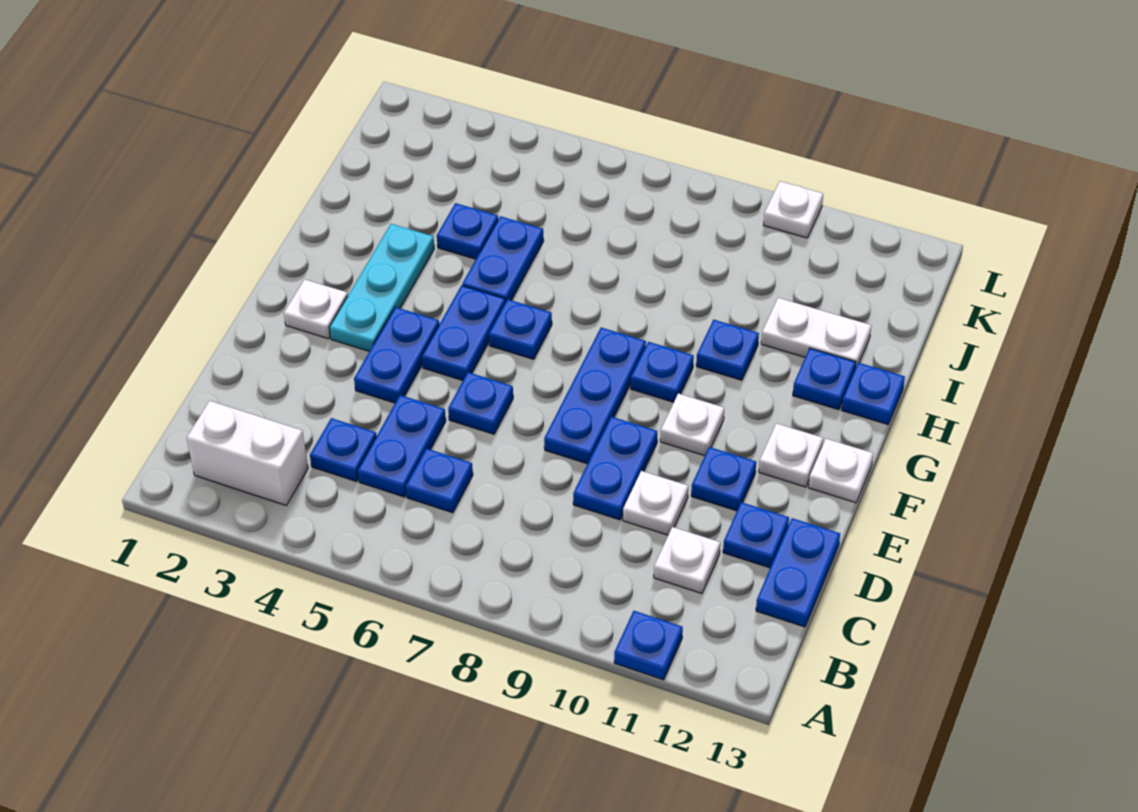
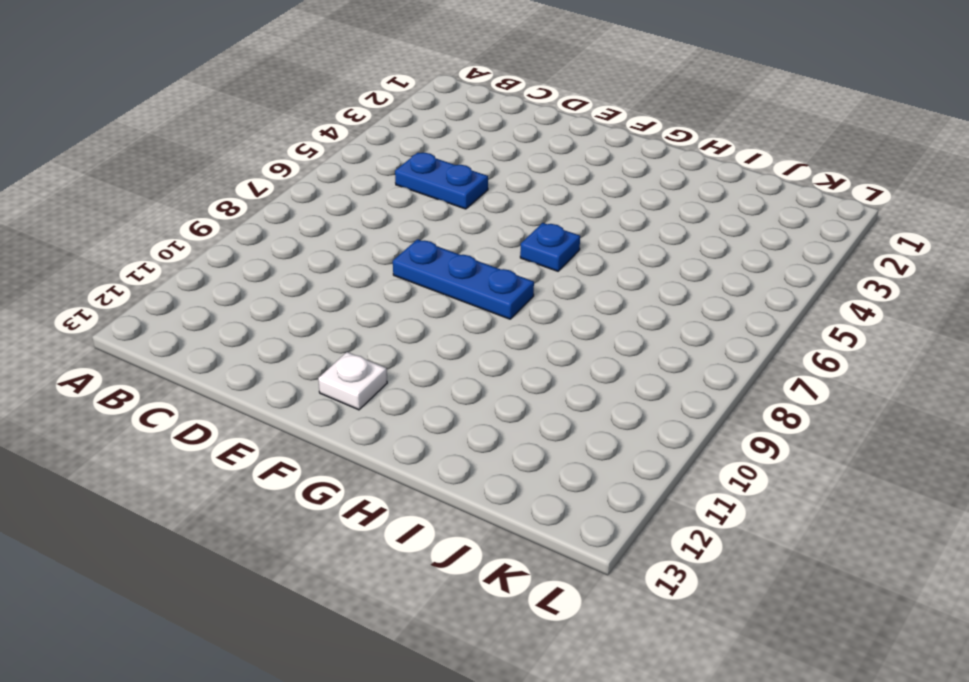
none -> blue plate A11 level 1
none -> white brick B2:B3 level 1
none -> blue plate C4 level 1

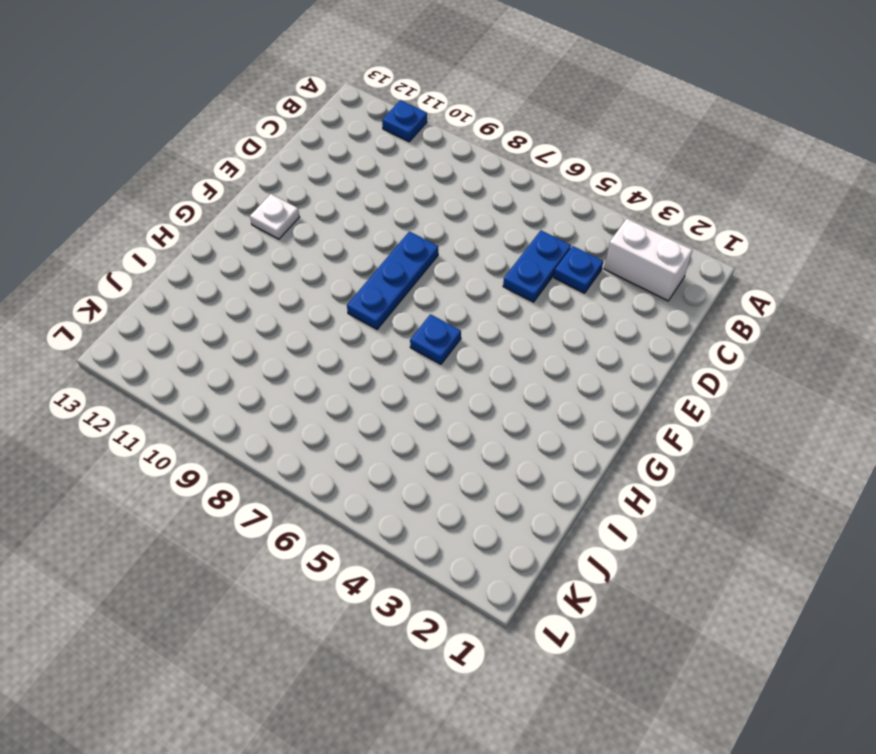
none -> blue plate C6 level 1
none -> white plate C11 level 1
none -> blue plate C13:D13 level 1

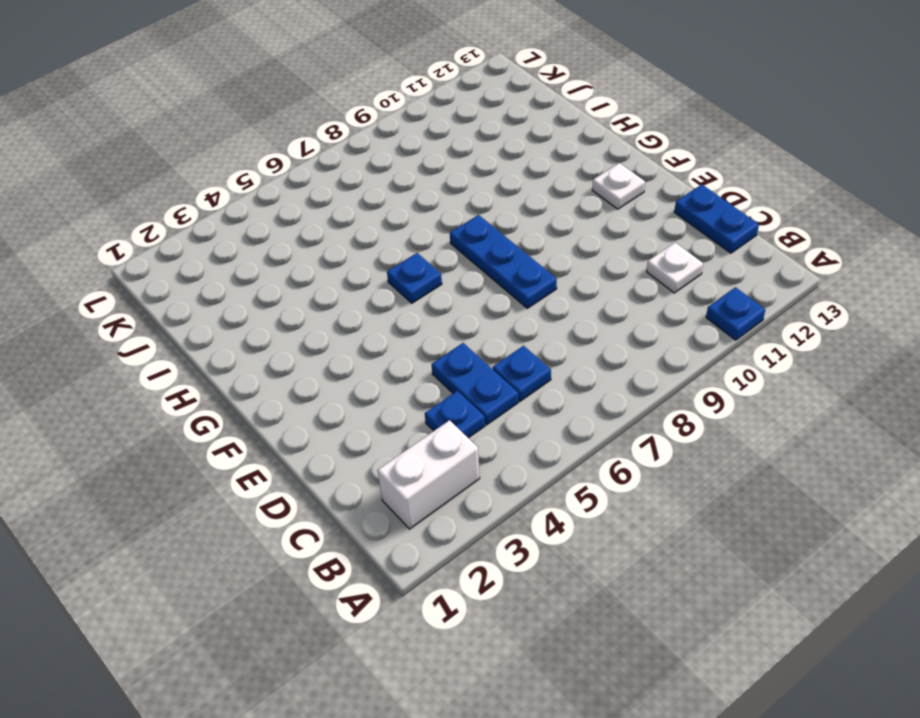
none -> blue plate D9:E9 level 1
none -> white plate D10 level 1
none -> blue plate D12 level 1

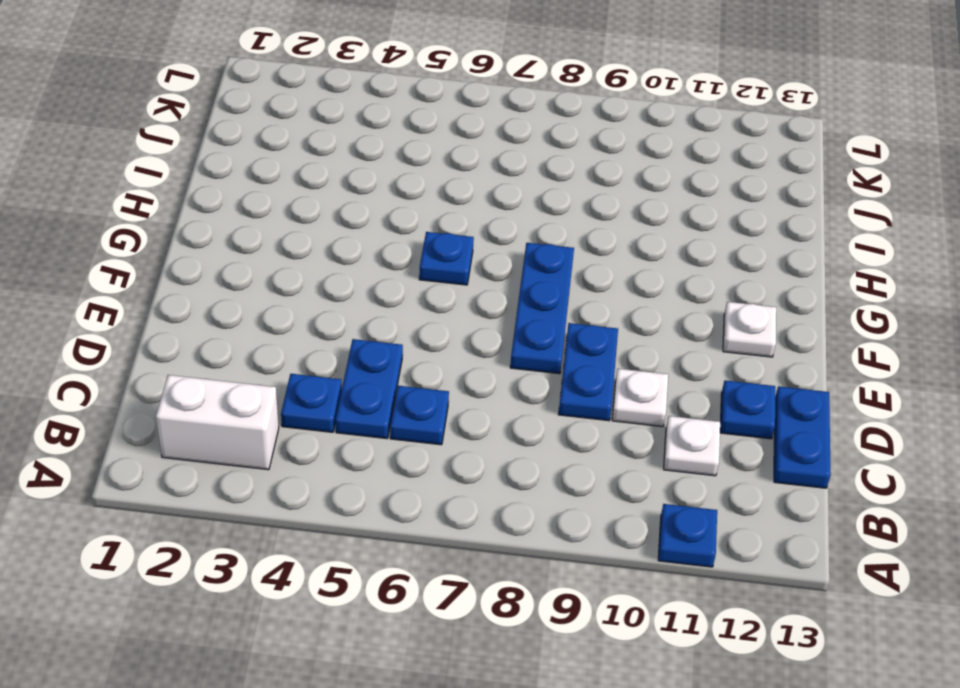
none -> blue plate E4:F4 level 1
none -> blue plate E6 level 1
none -> blue plate E11 level 1

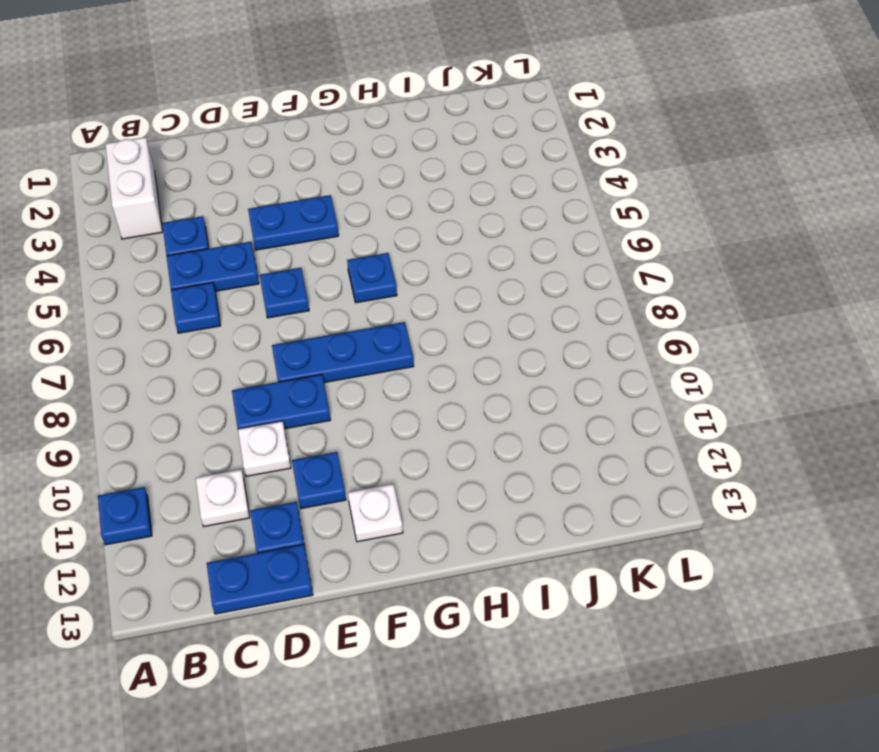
none -> white plate F2 level 1
none -> cyan plate F3:H3 level 1
none -> blue plate F5:G5 level 1

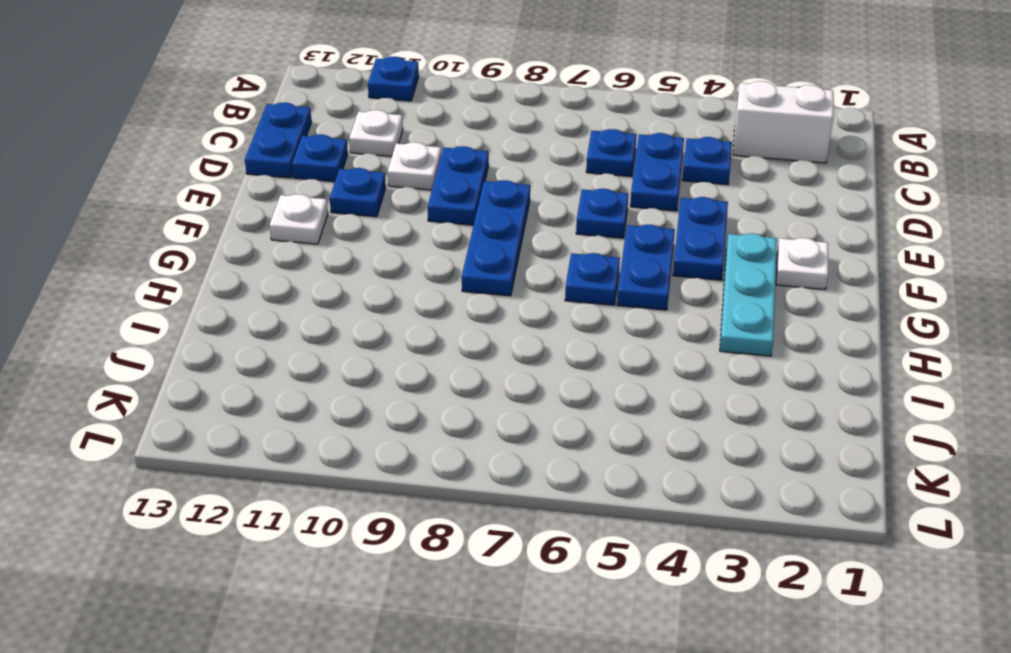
none -> white plate F10 level 1
none -> white plate F13 level 1
none -> blue plate G9 level 1

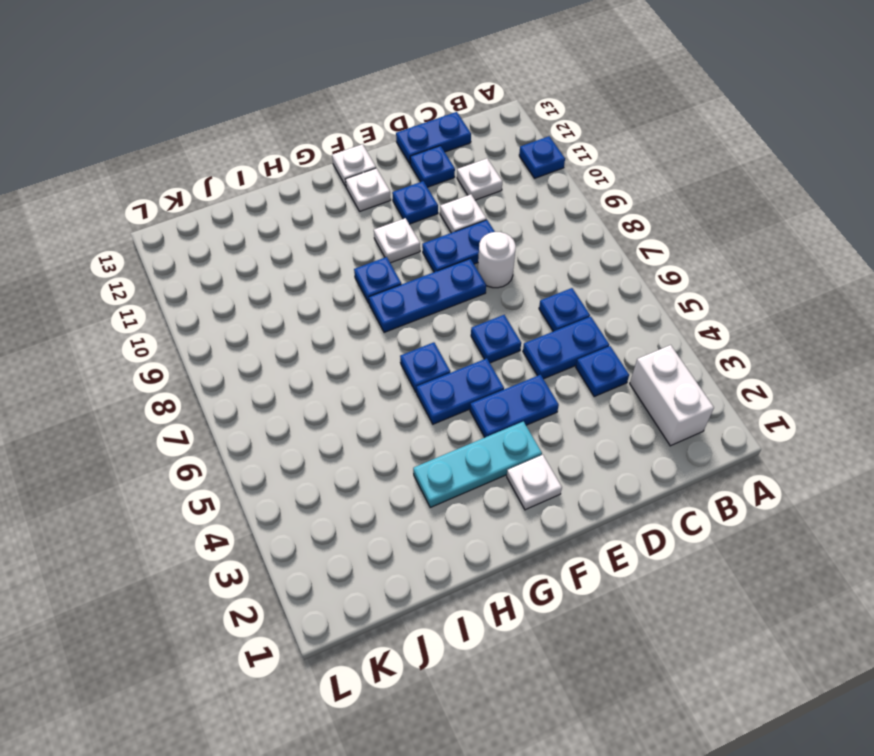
white round brick D8 level 1 -> none
none -> blue plate H5:I5 level 1
none -> blue plate H10 level 1
none -> blue plate H12 level 1

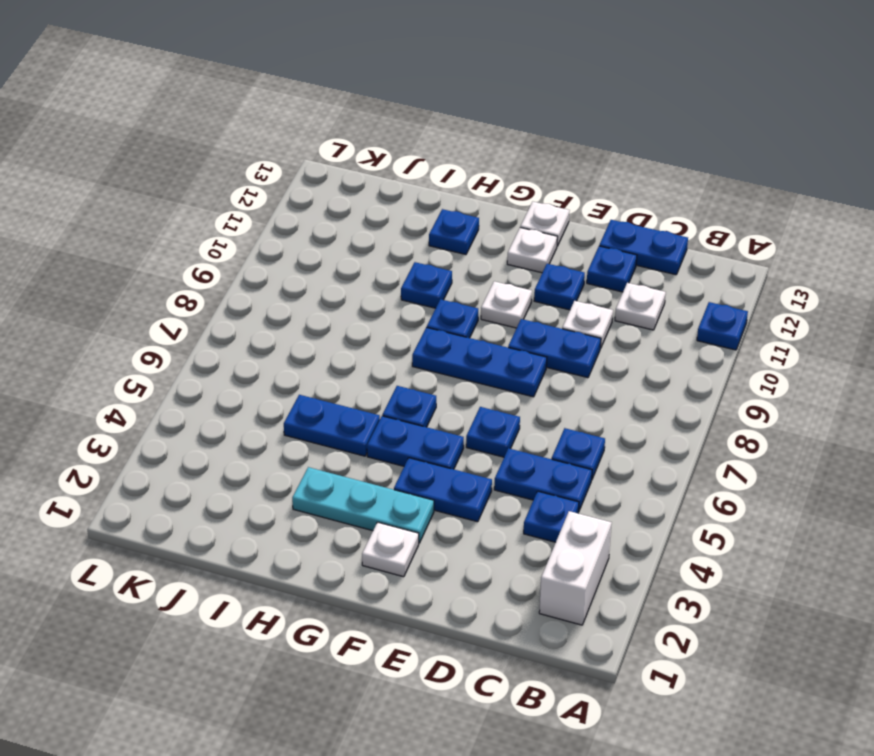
none -> blue plate H13 level 1
none -> blue plate I4 level 1
none -> white plate I11:I12 level 1

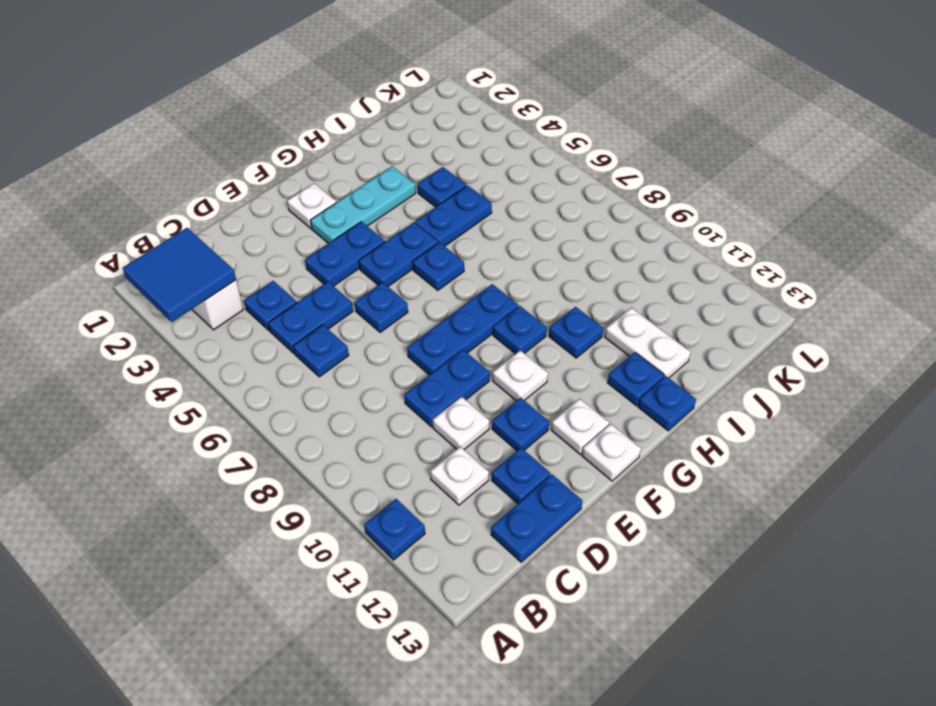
blue tile A2:B3 level 2 -> none
none -> white plate L10 level 1

